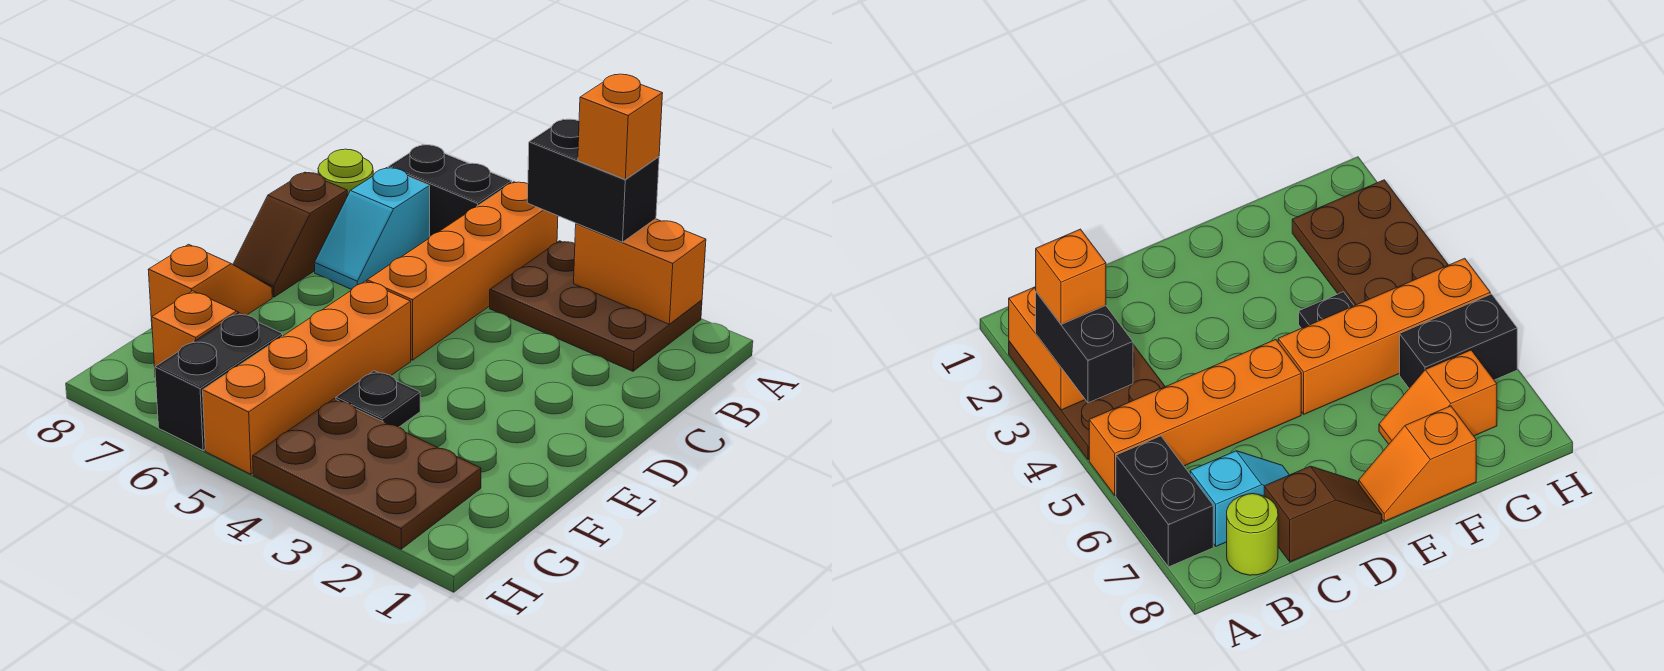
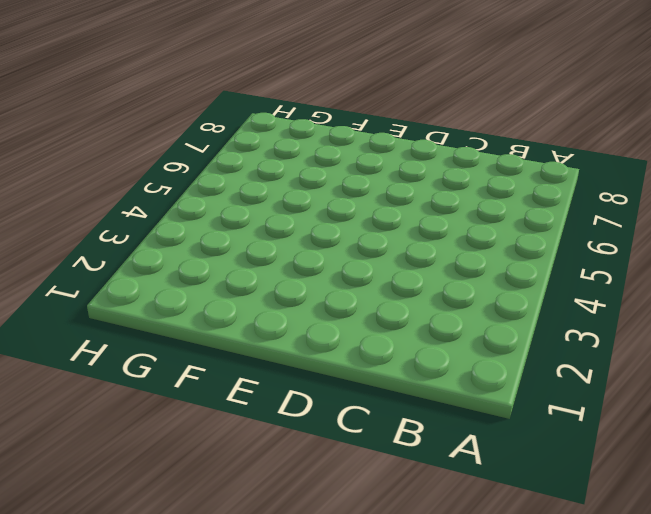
none -> brown plate A2:B4 level 1
none -> orange brick A5:D5 level 1
none -> black brick A6:A7 level 1

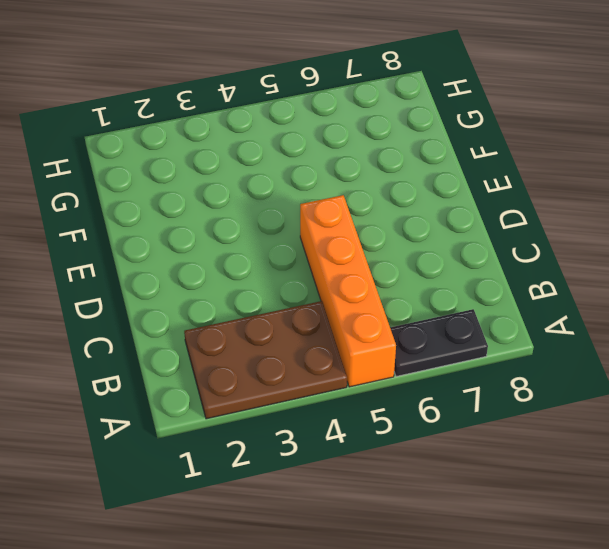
black plate A6:A7 level 1 -> black brick A6:A7 level 1
none -> cyan slope B7:C7 level 1 top B
none -> lime round brick B8 level 1
none -> brown slope C8:D8 level 1 top C

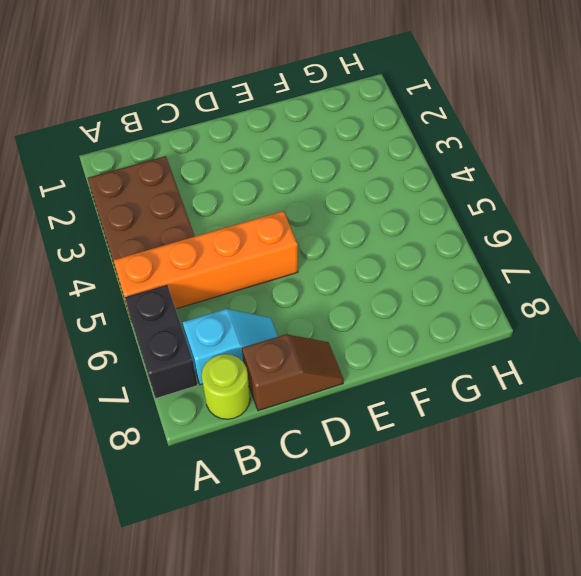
none -> orange brick E5:H5 level 1
none -> orange slope E8:F8 level 1 top F
none -> black plate F4 level 1

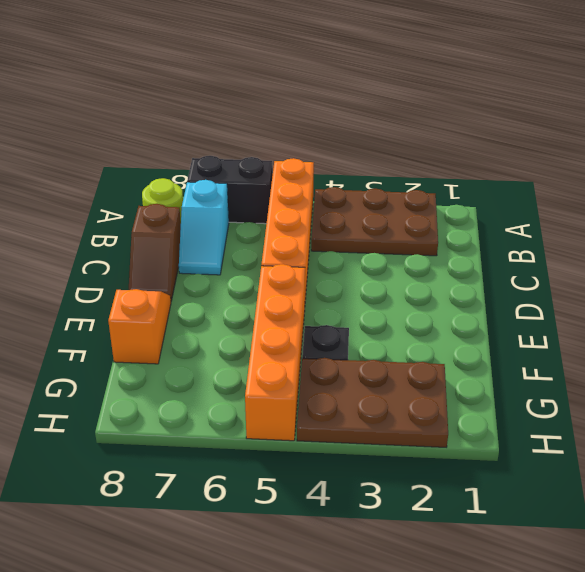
none -> orange slope F7:G7 level 1 top G
none -> black brick G6:H6 level 1
none -> orange brick A2:A3 level 2

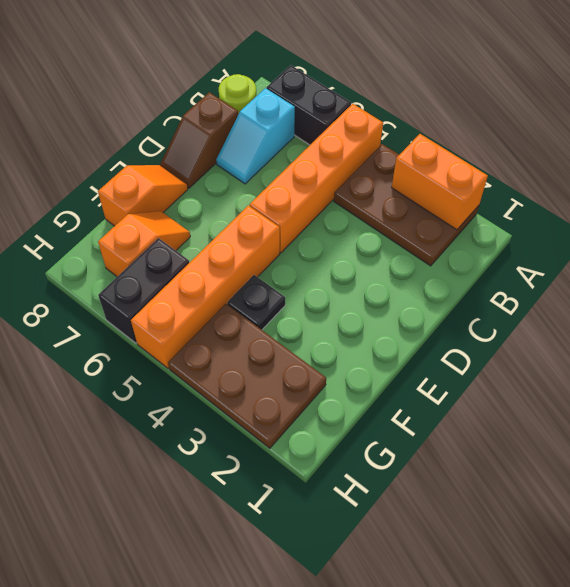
none -> black brick A3:A4 level 3
none -> orange brick A3 level 4

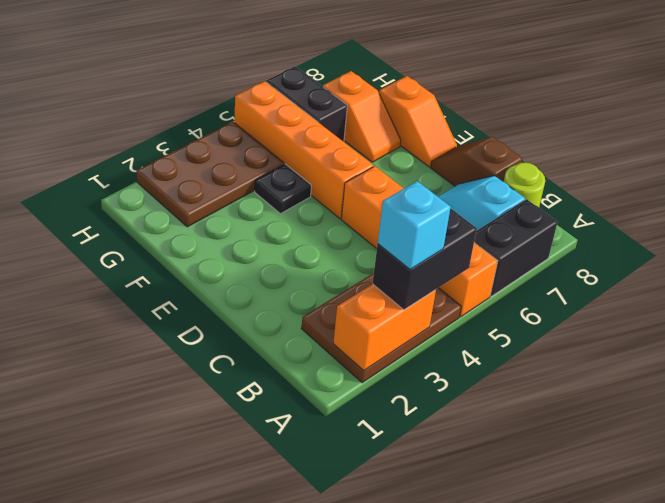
cyan brick A3 level 4 -> orange brick A3 level 4

